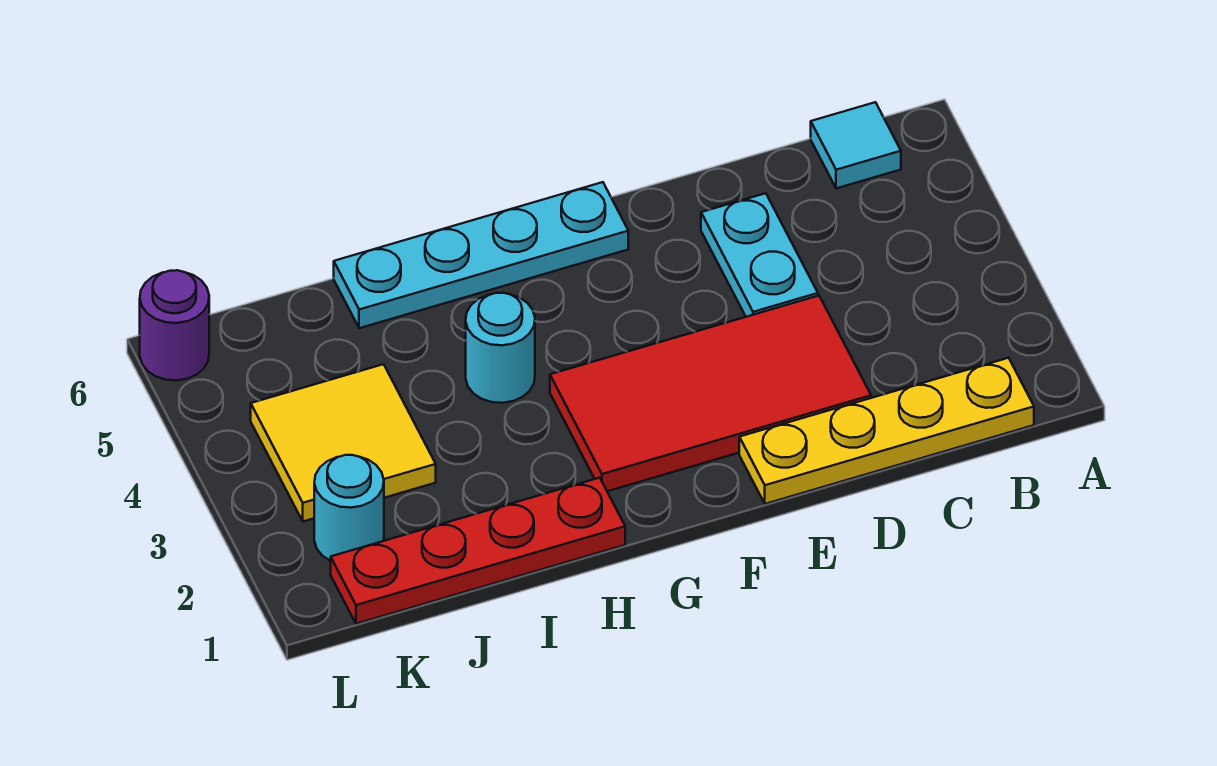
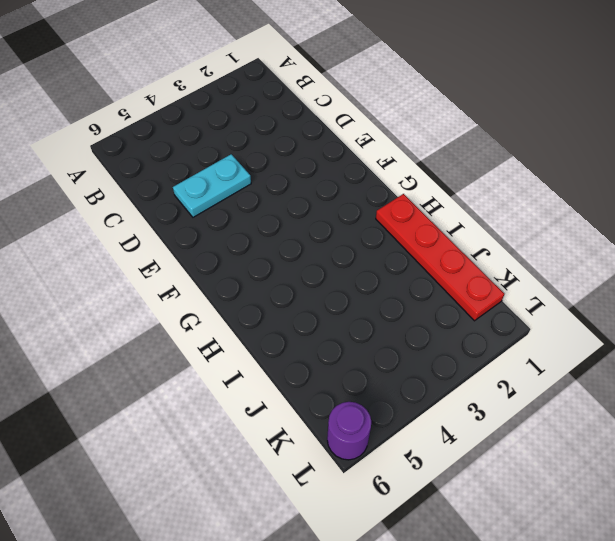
none -> yellow plate B1:E1 level 1
none -> cyan tile B6 level 1

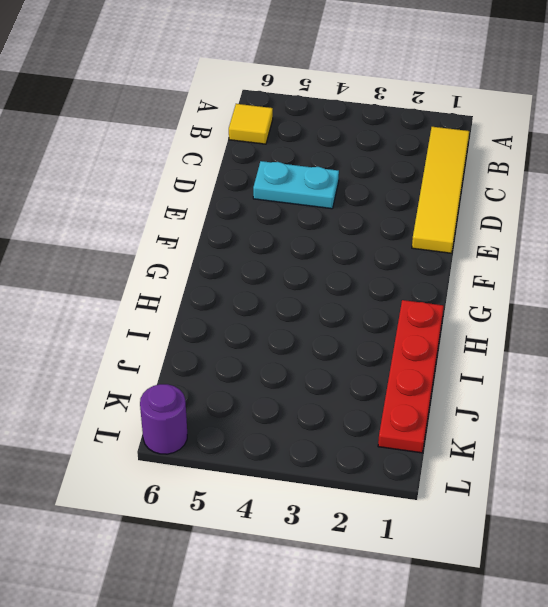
yellow tile B1:E1 level 1 -> yellow plate B1:E1 level 1
yellow tile B6 level 1 -> cyan tile B6 level 1
none -> red tile D2:G3 level 1
none -> cyan plate F6:I6 level 1

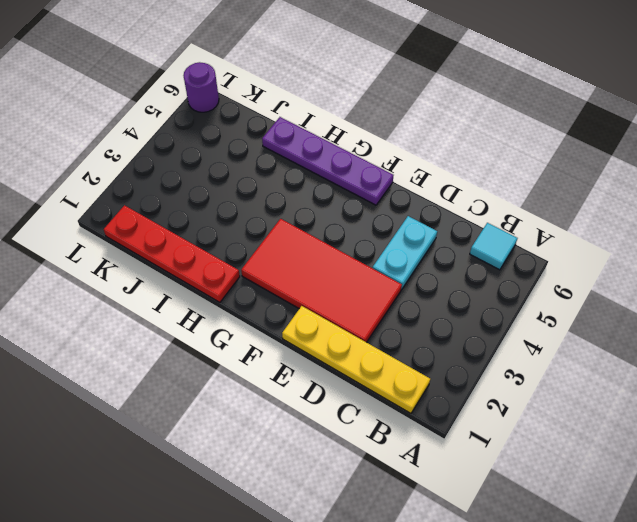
purple plate F6:I6 level 1 -> cyan plate F6:I6 level 1
none -> cyan round brick H4 level 1
none -> yellow tile J3:K4 level 1

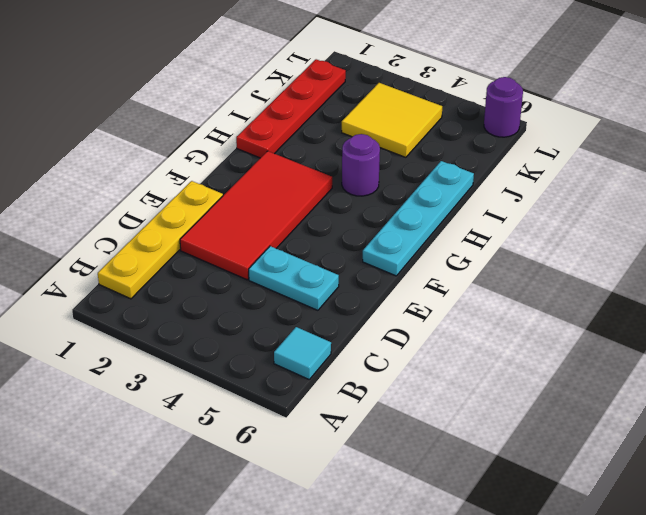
purple round brick H4 level 1 -> cyan round brick H4 level 1
none -> cyan round brick K2 level 1

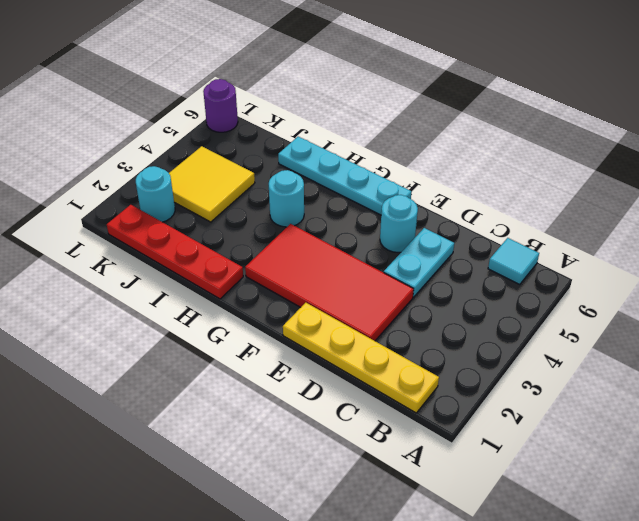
cyan round brick E5 level 1 -> none

